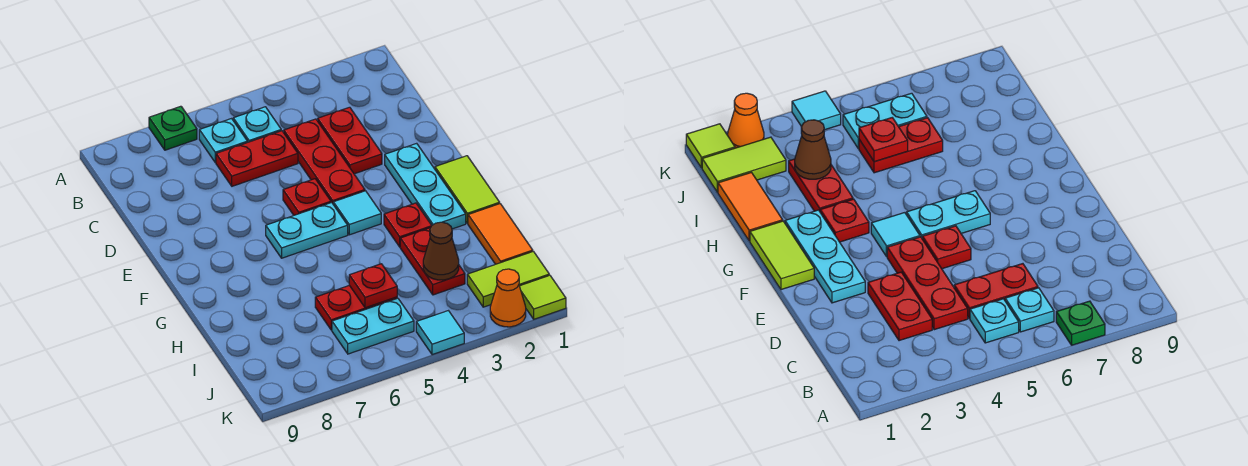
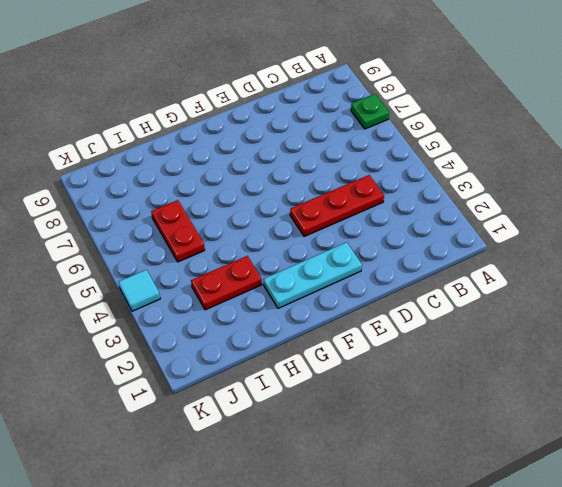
none -> cyan plate B5 level 1
none -> cyan plate B6 level 1
none -> red plate C3:D3 level 1

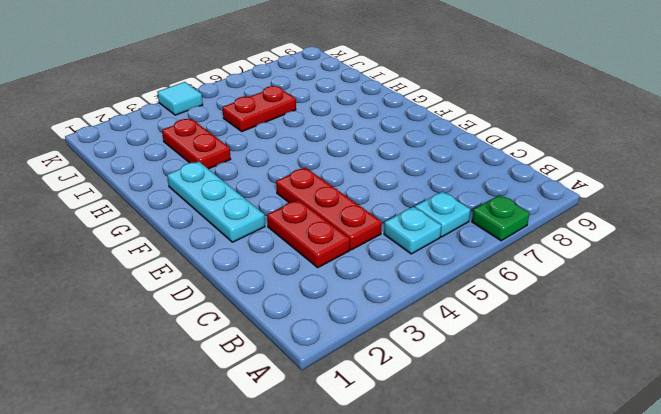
none -> red plate C5:C6 level 1
none -> red plate E5 level 1
none -> lime tile F1:G1 level 1

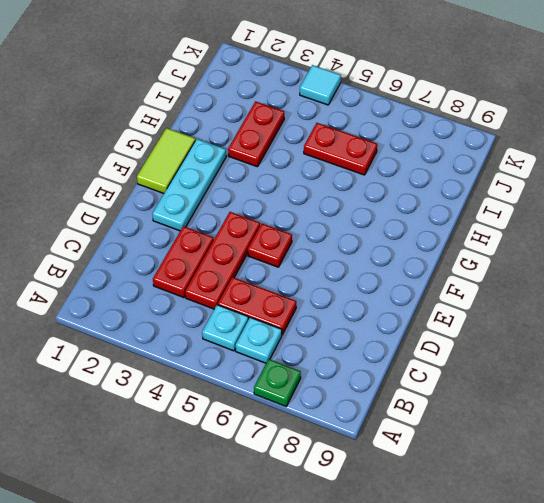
none -> cyan tile F4 level 1
none -> cyan plate F5:F6 level 1
none -> red plate G3 level 1

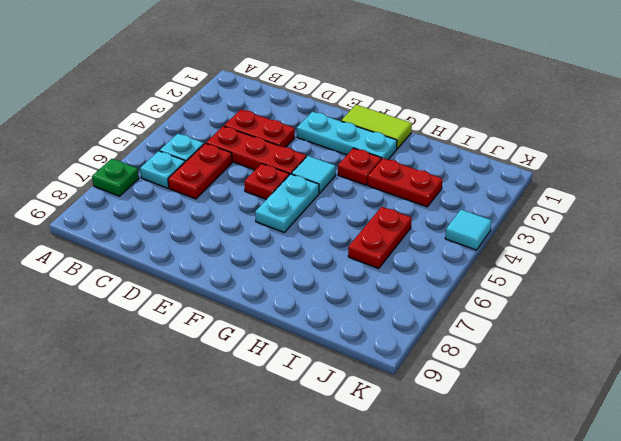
none -> orange tile H1:I1 level 1
none -> lime tile J1:J2 level 1
none -> cyan plate J5:J6 level 1

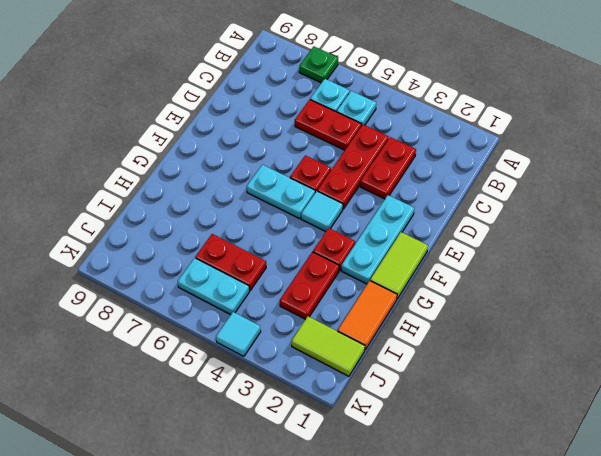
none -> lime tile K1 level 1
none -> orange cone K2 level 1
none -> brown cone I3 level 2

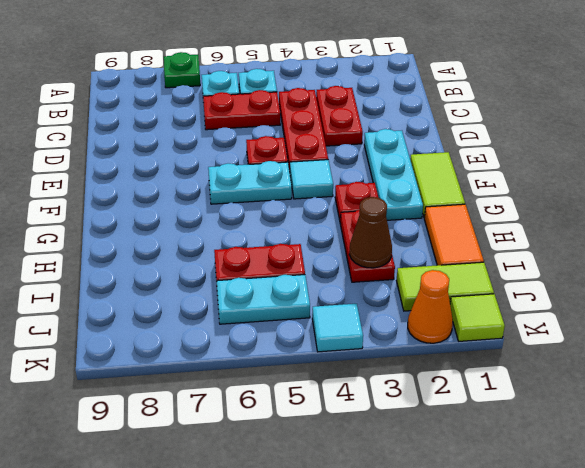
none -> red plate I5 level 2

